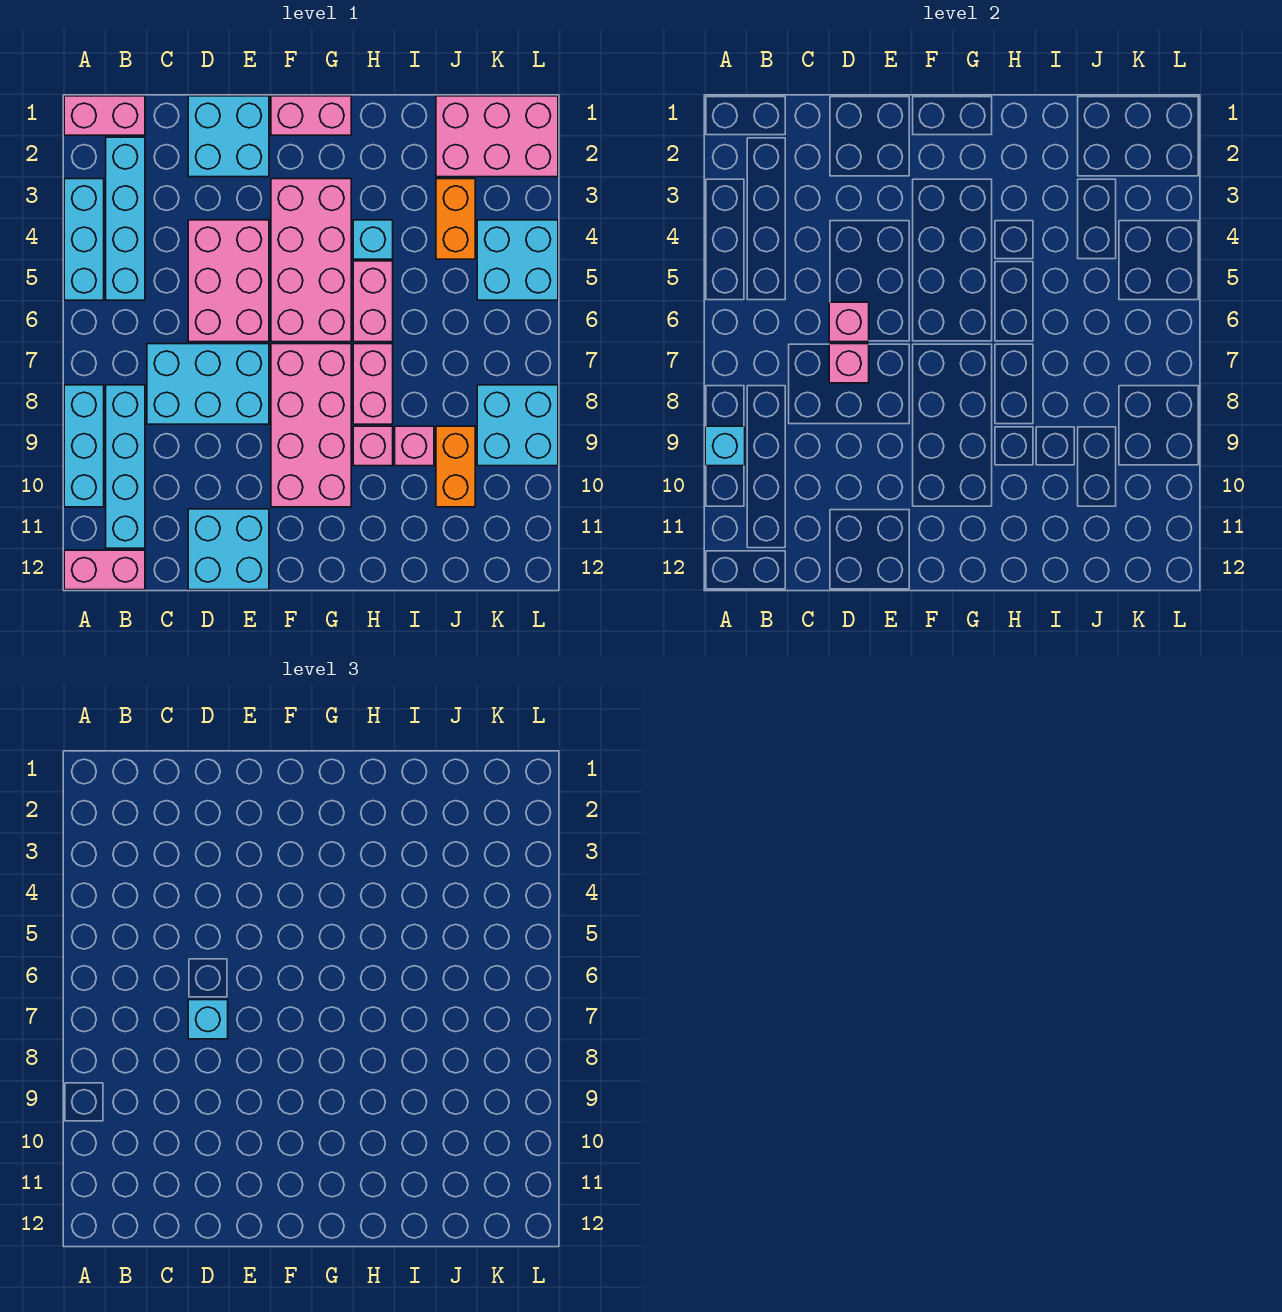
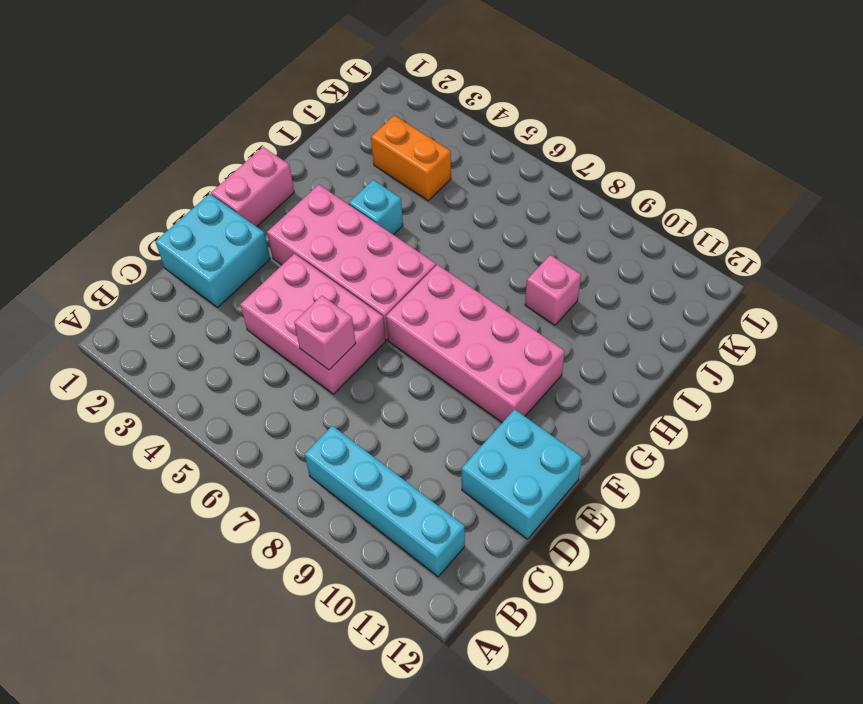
none -> pink brick A1:B1 level 1
none -> cyan brick A3:A5 level 1
none -> cyan brick A8:A10 level 1

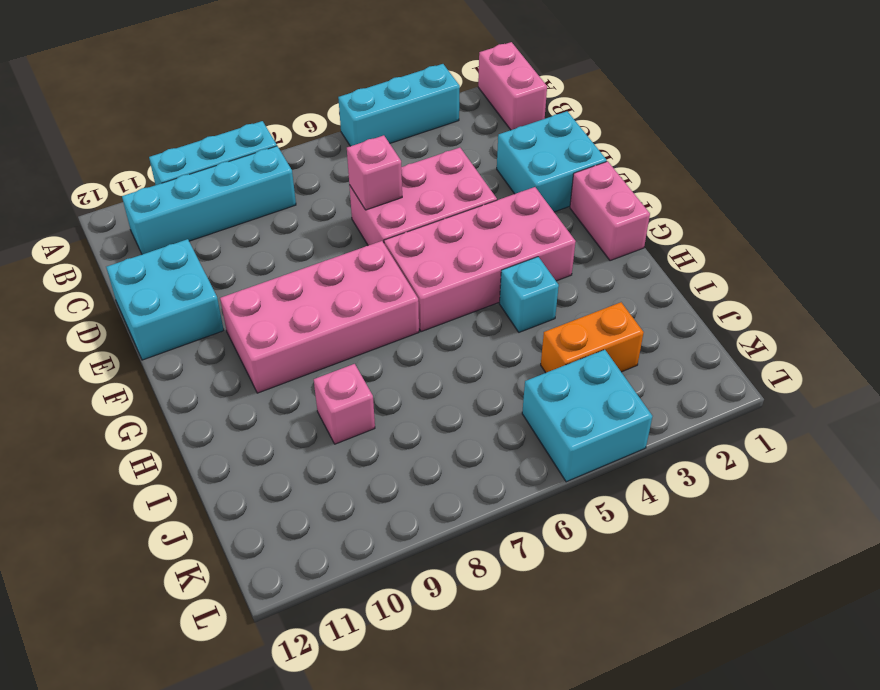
none -> pink brick A12:B12 level 1
none -> cyan brick B2:B5 level 1
none -> cyan brick C7:E8 level 1

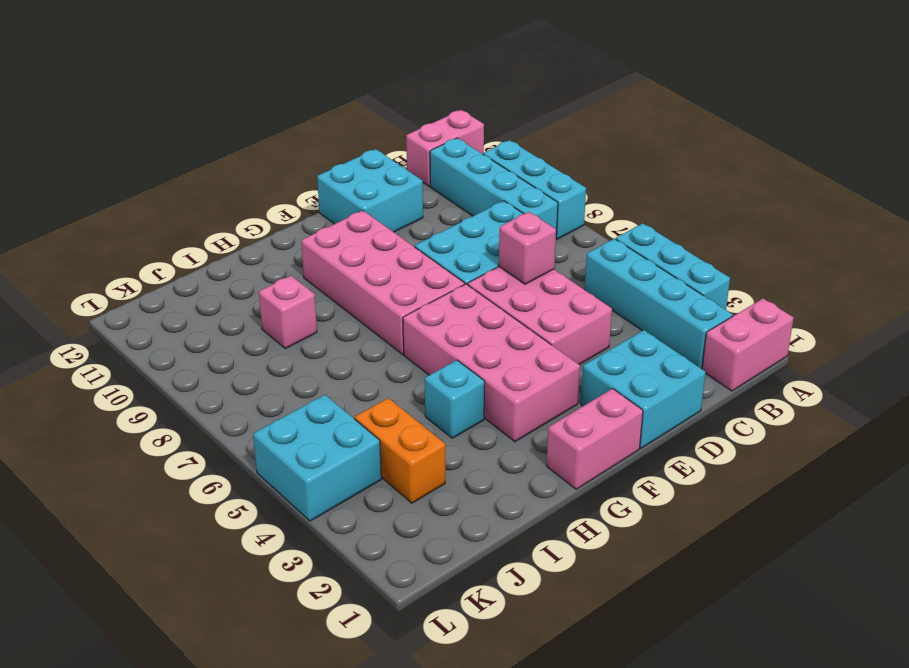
none -> pink brick H5:H6 level 1
none -> pink brick H7:H8 level 1
none -> pink brick H9 level 1

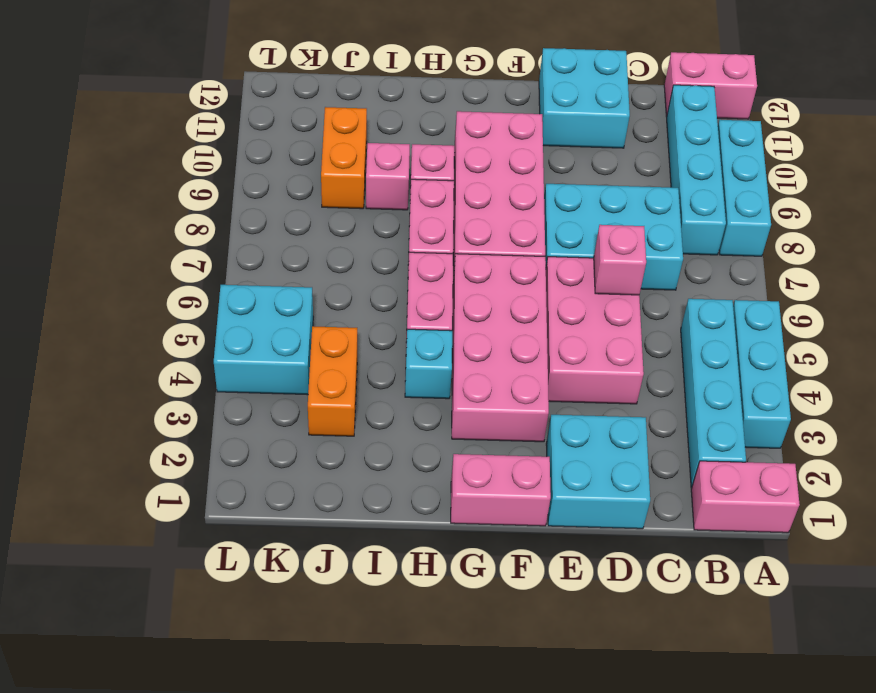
none -> pink brick J1:L2 level 1
none -> cyan brick K8:L9 level 1
none -> cyan brick A9 level 2

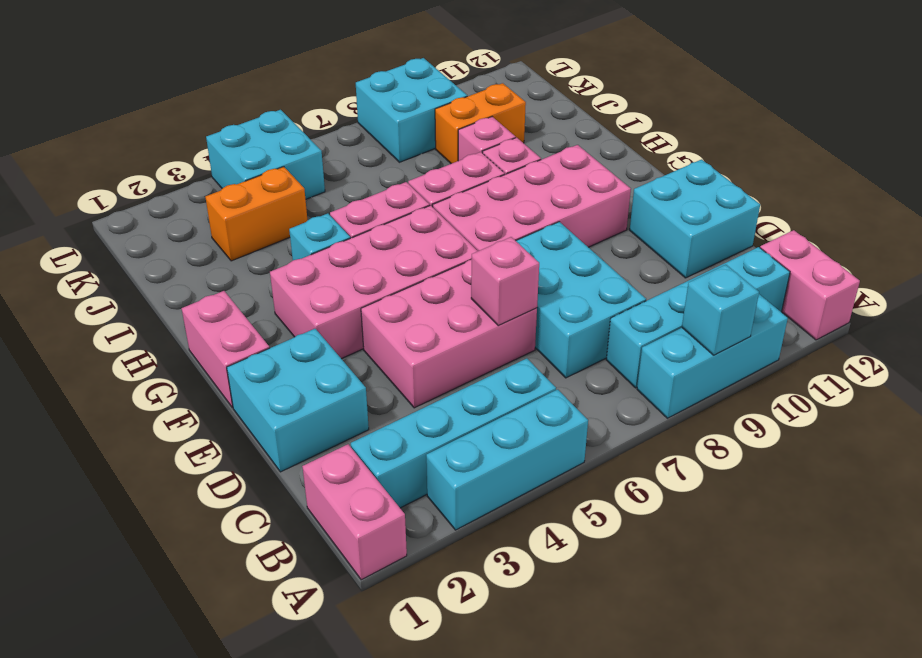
none -> pink brick J1:L2 level 1
none -> pink brick D7 level 2
none -> cyan brick D7 level 3

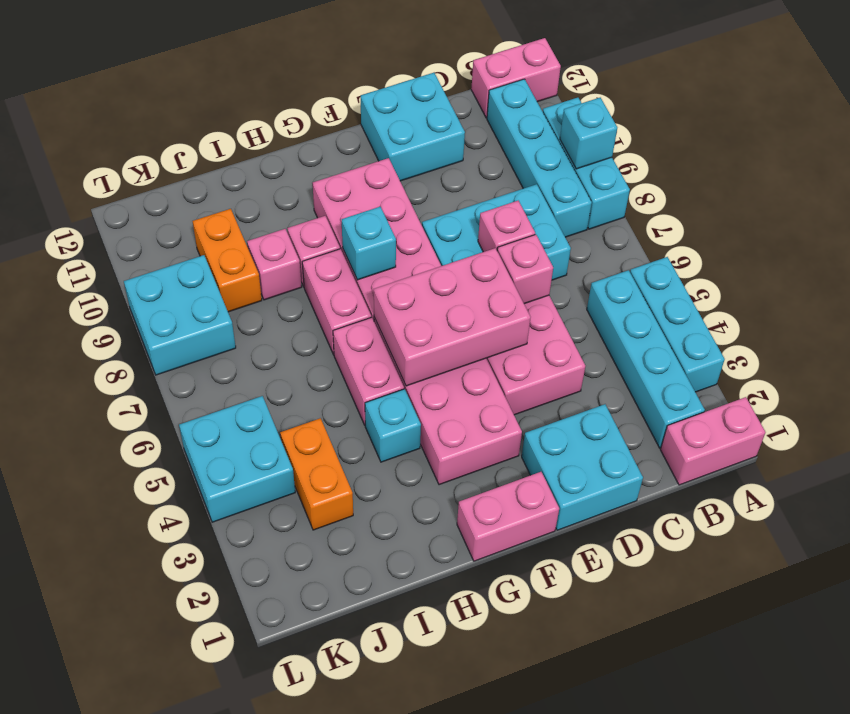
pink brick E5:G6 level 2 -> pink brick J1:L2 level 1
cyan brick G8 level 2 -> cyan brick D7 level 3

